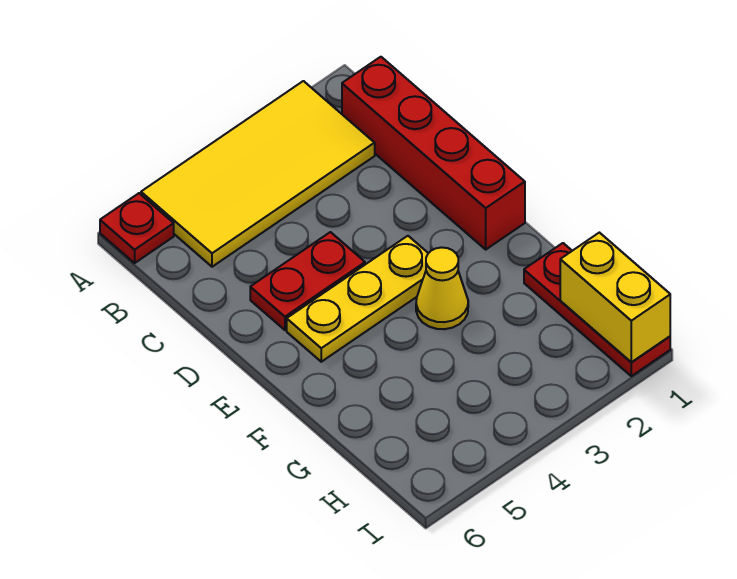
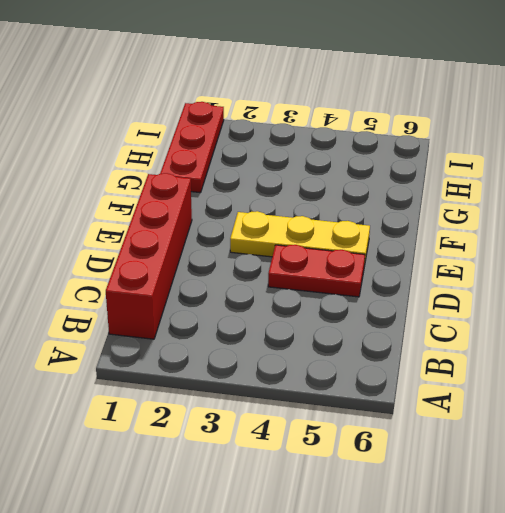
none -> yellow tile A2:B5 level 1
none -> red plate A6 level 1

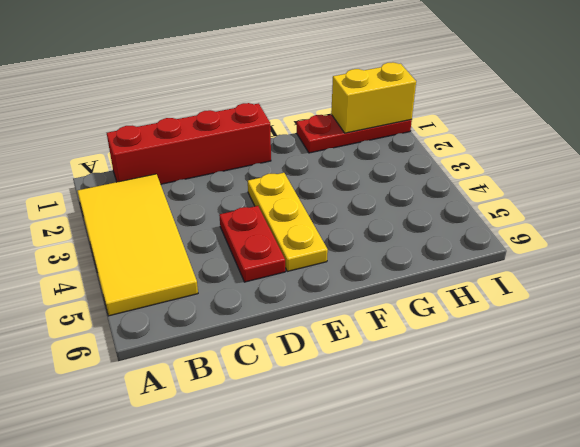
none -> red plate A6 level 1
none -> yellow cone F3 level 1

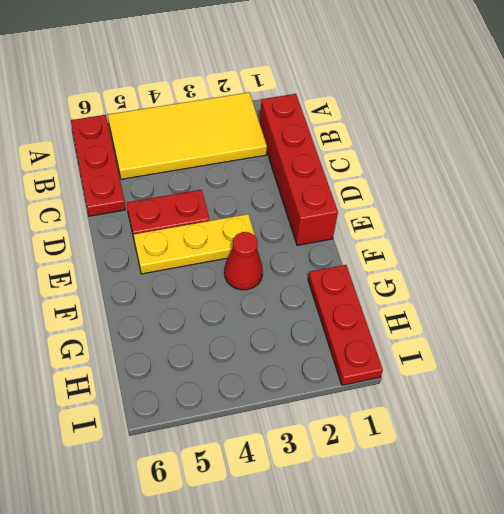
red plate A6:C6 level 1 -> red plate A6 level 1
red cone F3 level 1 -> yellow cone F3 level 1
none -> yellow brick H1:I1 level 2

